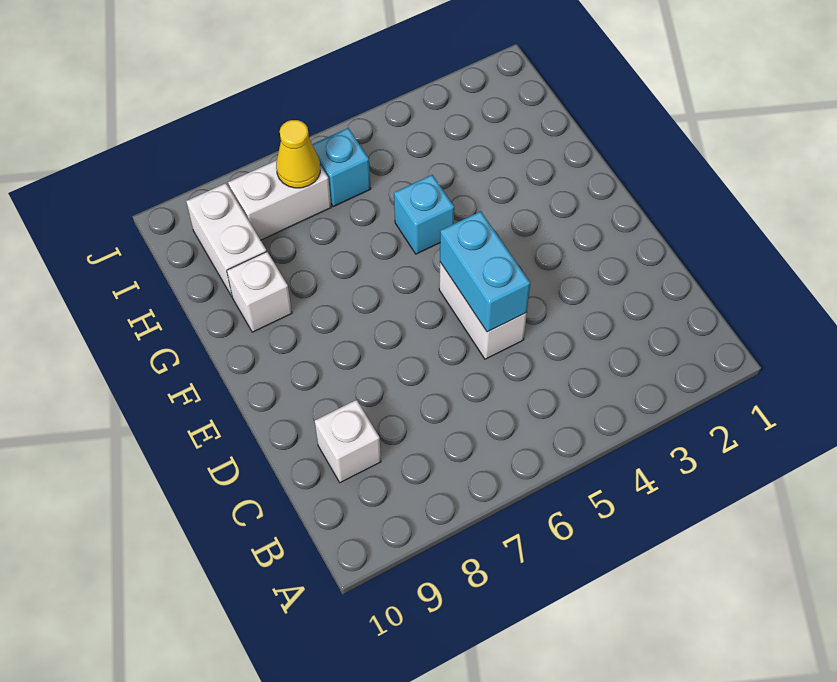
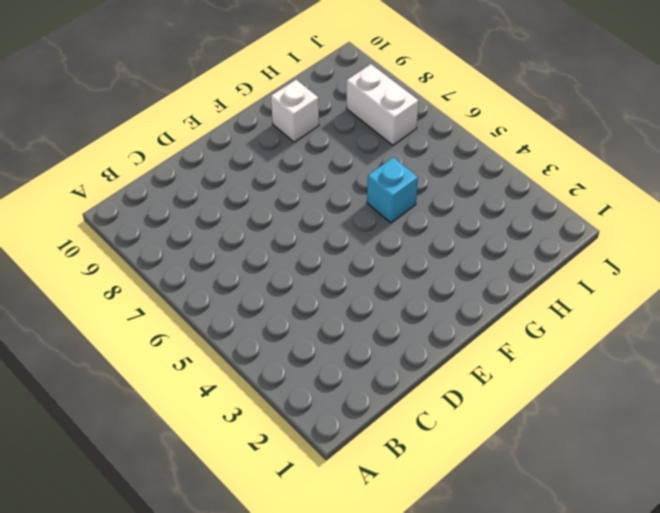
none -> white brick C9 level 1
none -> white brick D5:E5 level 1

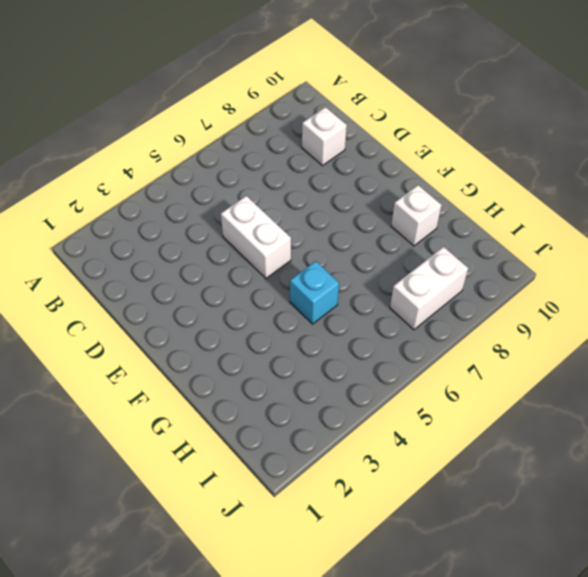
none -> white brick H9:I9 level 1
none -> cyan brick I6 level 1

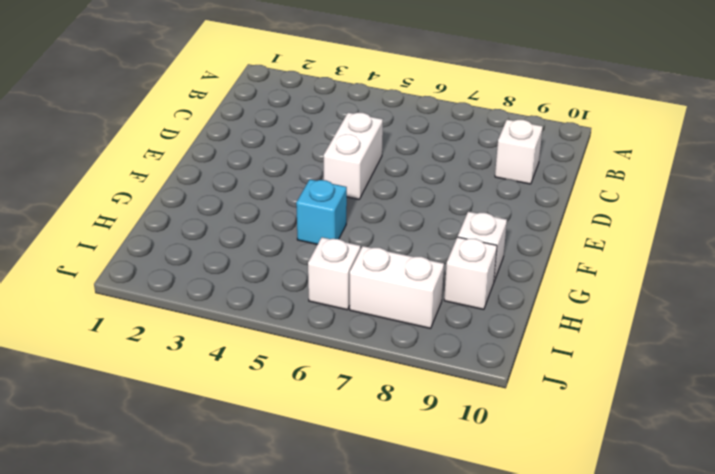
white brick H9 level 1 -> white brick H9:I9 level 1
white brick I6 level 1 -> cyan brick I6 level 1
none -> cyan brick D5:E5 level 2
none -> yellow cone I7 level 2

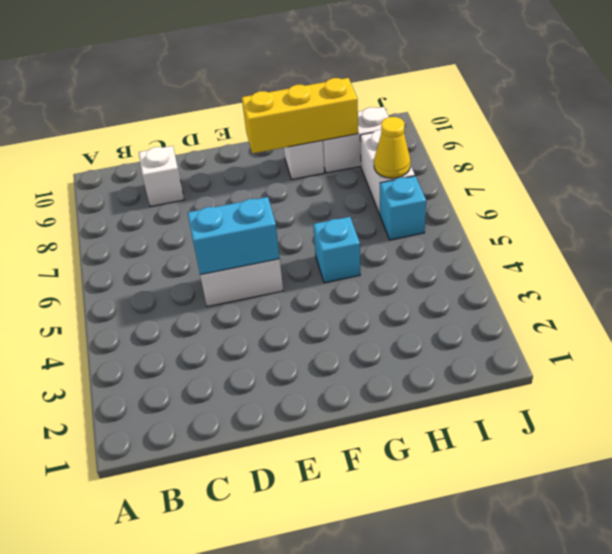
yellow brick F9:H9 level 2 -> none

